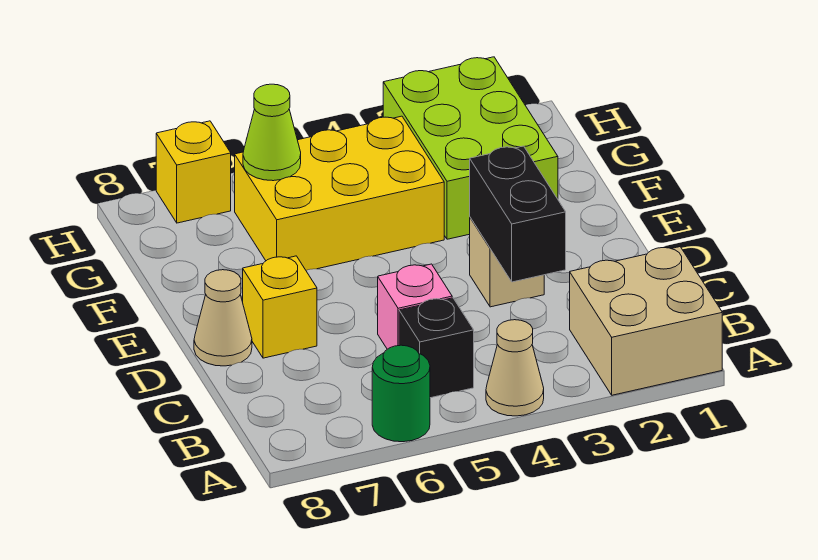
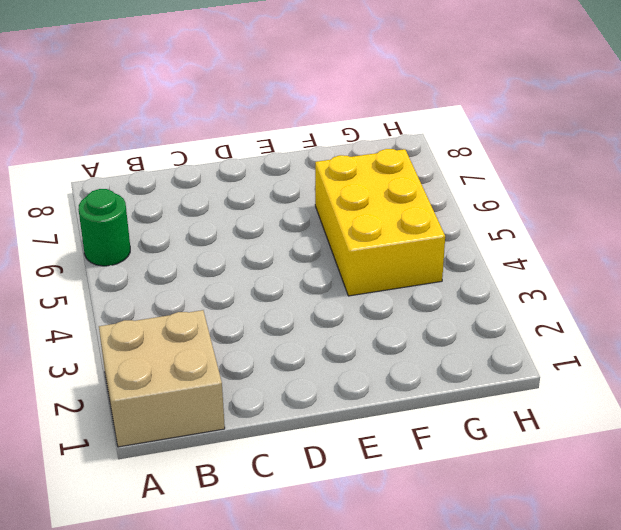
none -> tan cone A4 level 1
none -> black brick B5 level 1
none -> pink brick C5 level 1

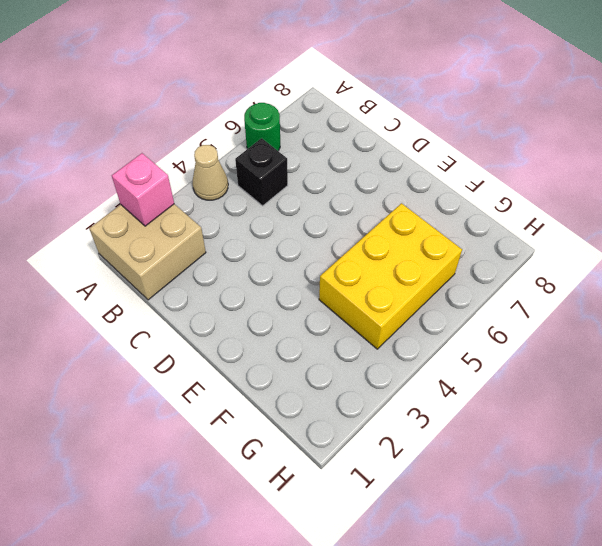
pink brick A2 level 2 -> pink brick C5 level 1
none -> tan brick D3 level 1
none -> yellow brick D7 level 1
none -> tan cone D8 level 1

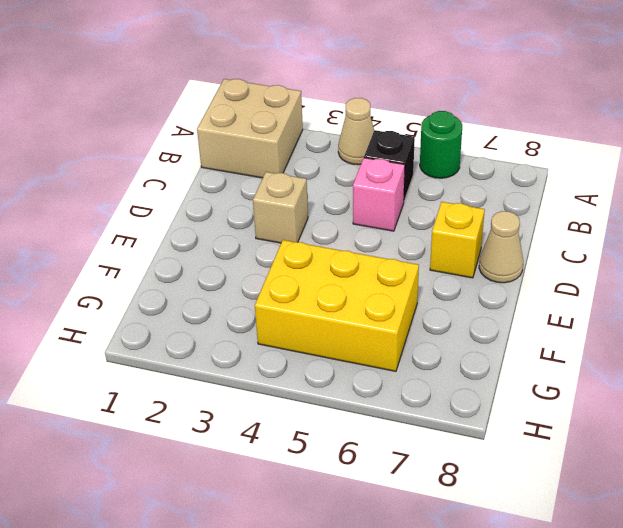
none -> lime brick F2:H3 level 1
none -> yellow brick H7 level 1
none -> black brick C3:D3 level 2

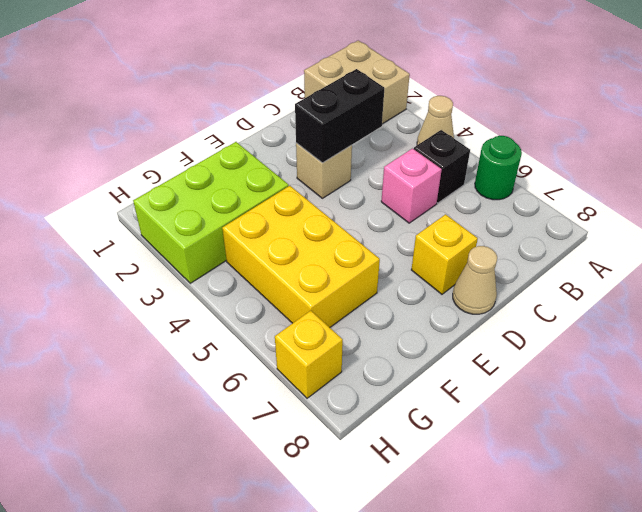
none -> lime cone G6 level 2

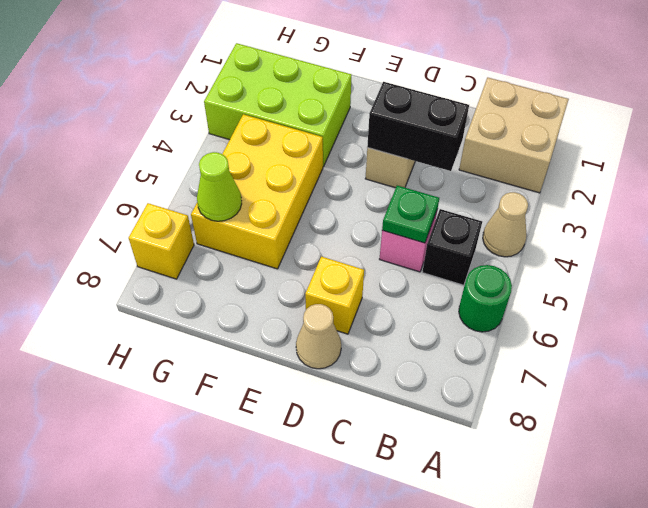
green plate C5 level 2 -> none

